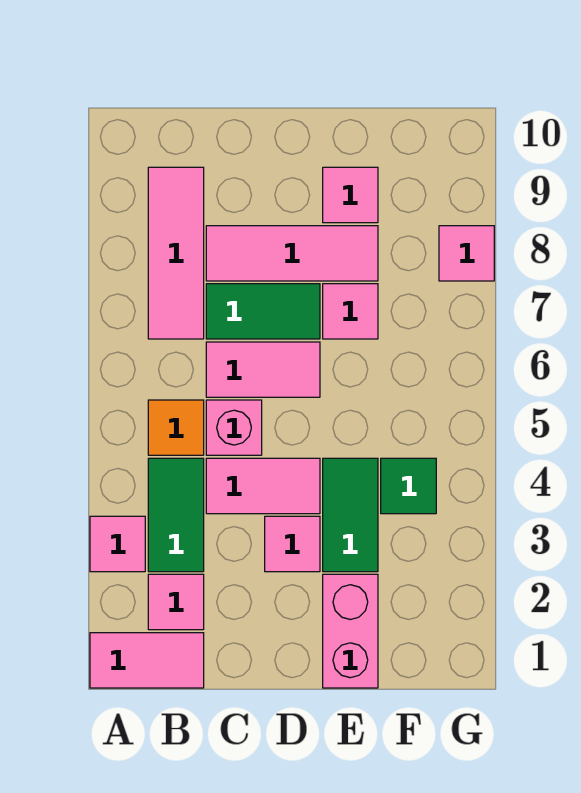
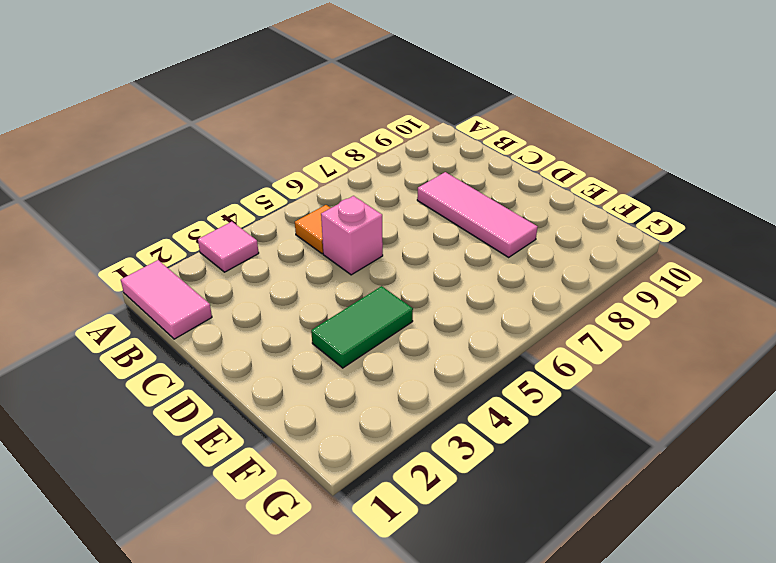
none -> pink tile B2 level 1
none -> green tile B3:B4 level 1
none -> pink tile B7:B9 level 1

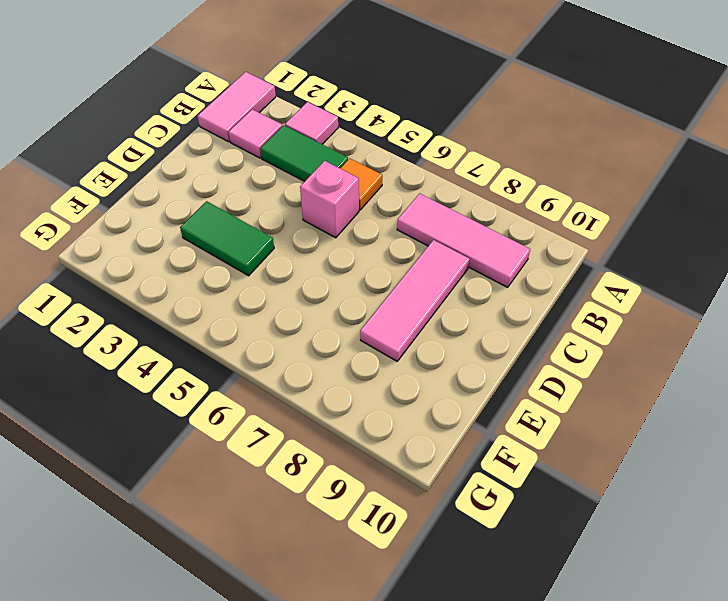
none -> pink tile C4:D4 level 1
none -> pink tile C6:D6 level 1
none -> green tile C7:D7 level 1

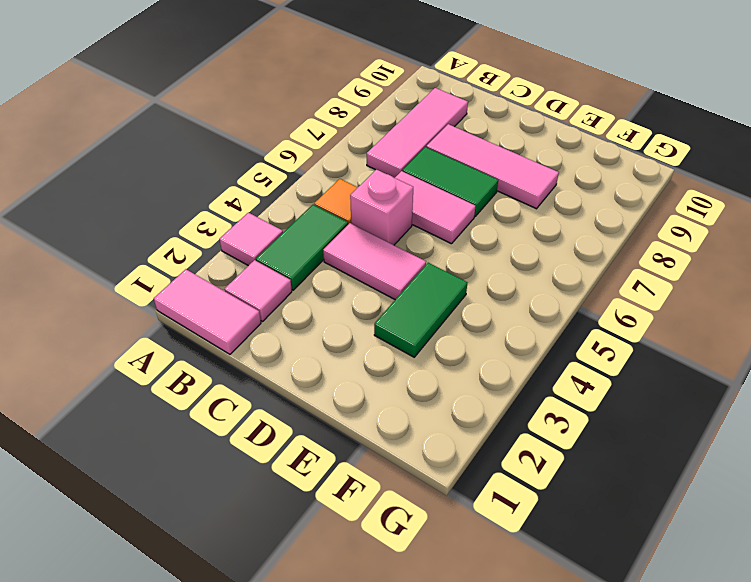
none -> pink tile D3 level 1
none -> pink brick E1:E2 level 1
none -> pink tile E7 level 1

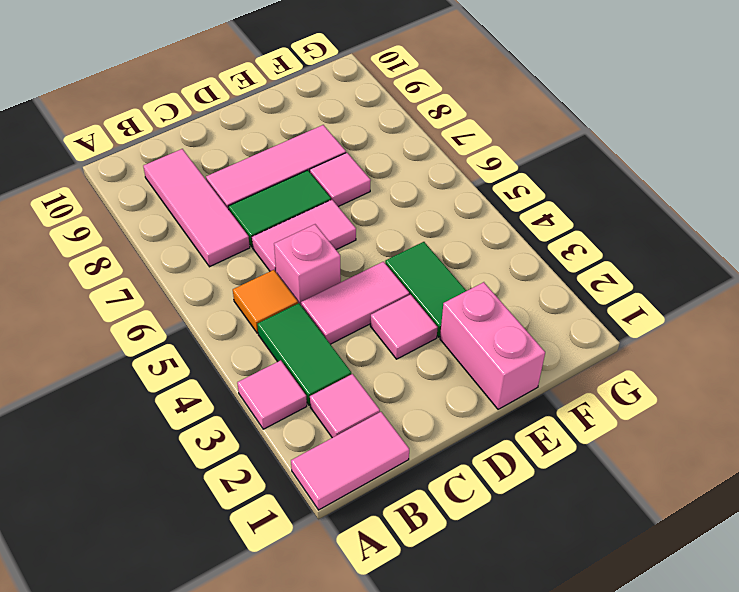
none -> pink tile E9 level 1
none -> green tile F4 level 1
none -> pink tile G8 level 1

